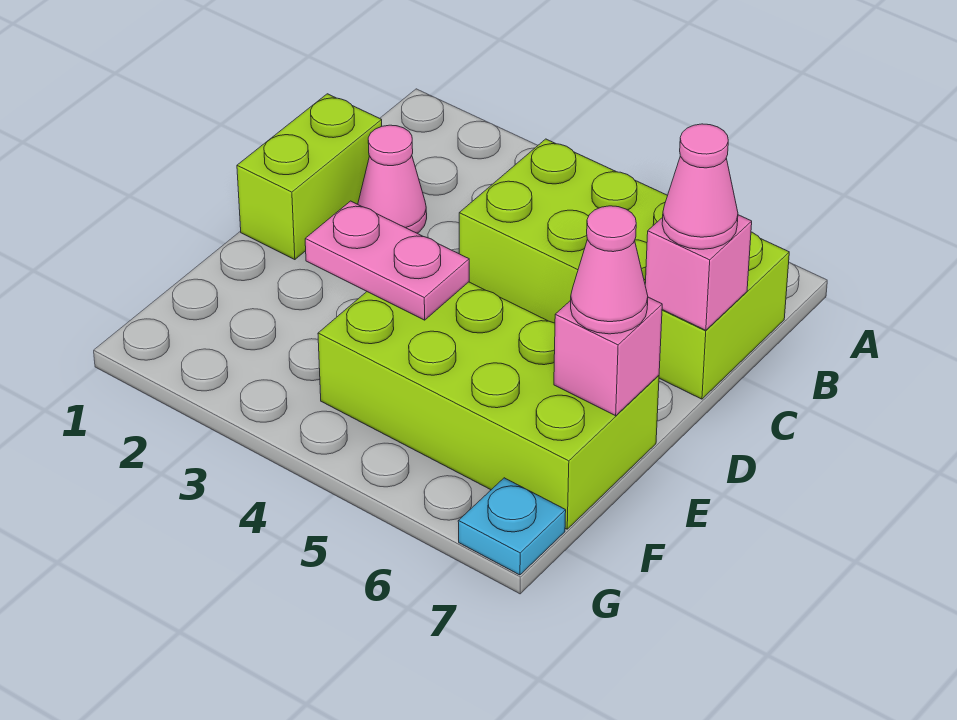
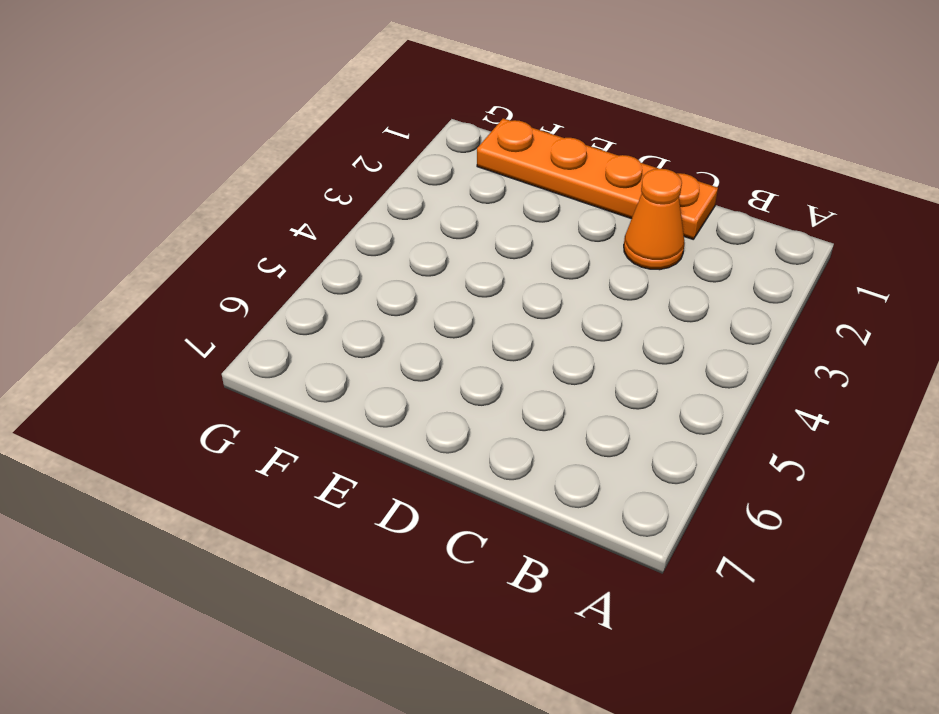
orange plate C1:F1 level 1 -> lime brick C1:D1 level 1
orange cone C2 level 1 -> pink cone C2 level 1
none -> lime brick B4:C7 level 1
none -> lime brick E4:F7 level 1

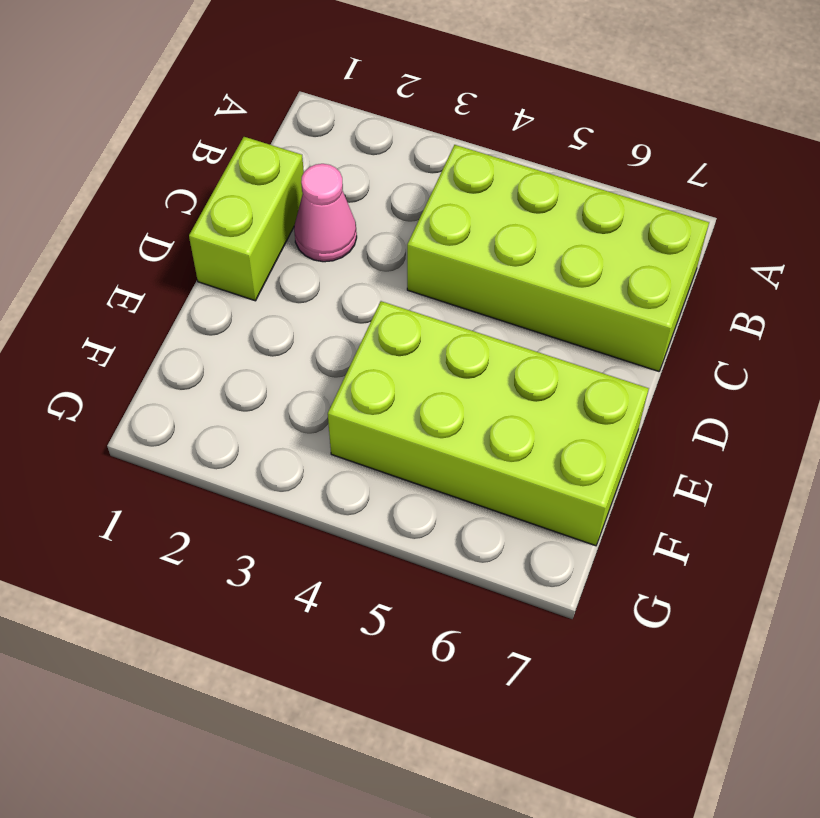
none -> cyan plate G7 level 1
none -> pink brick C7 level 2

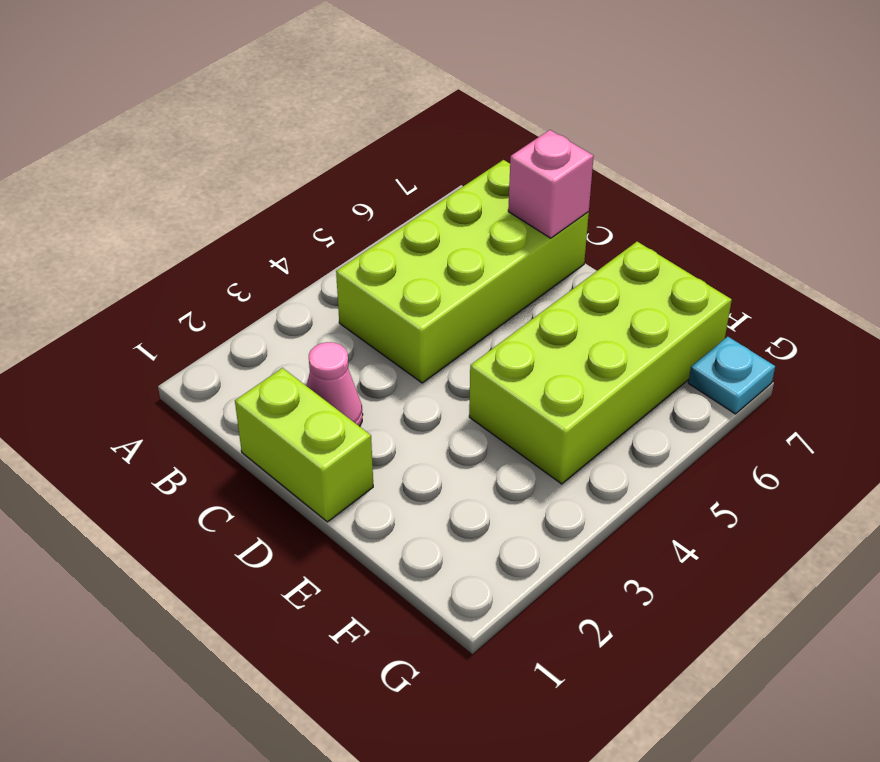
none -> pink plate E3:E4 level 2
none -> pink brick E7 level 2

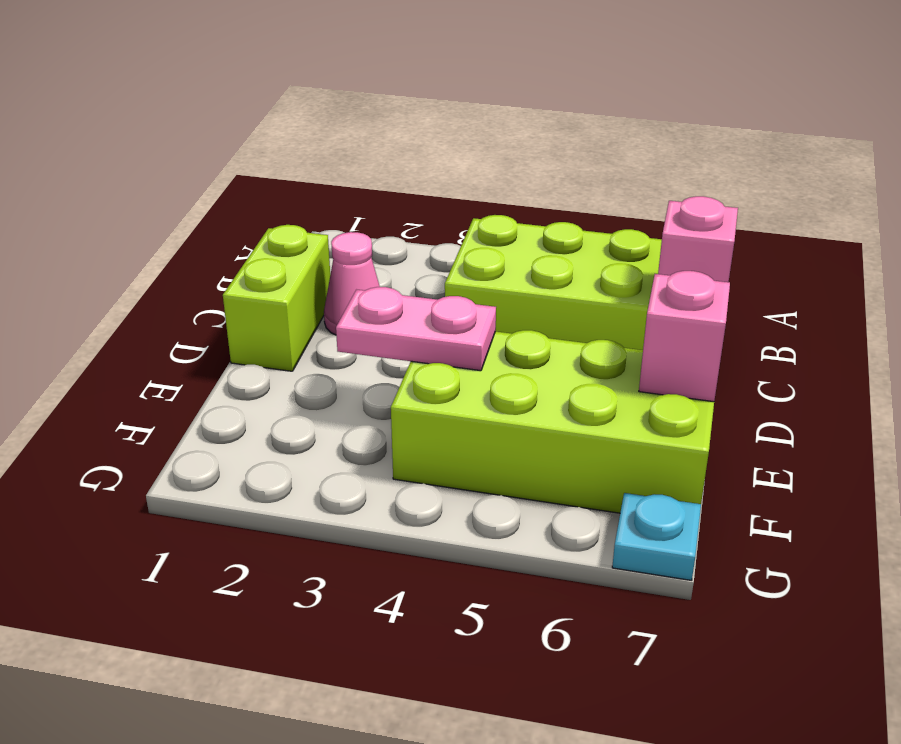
none -> pink cone C7 level 3
none -> pink cone E7 level 3

